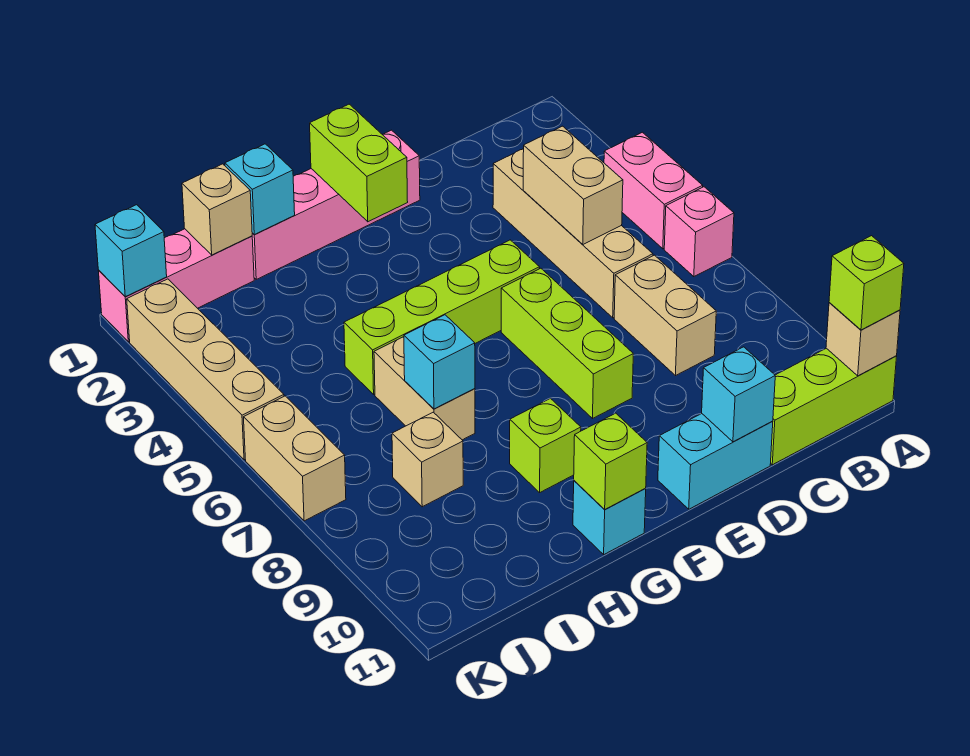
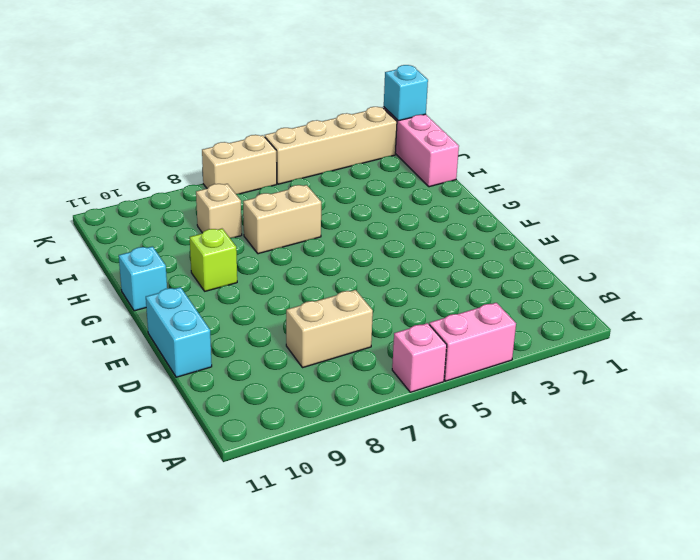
none -> lime brick A11:C11 level 1
none -> tan brick C3:C6 level 1
none -> pink brick E1:H1 level 1

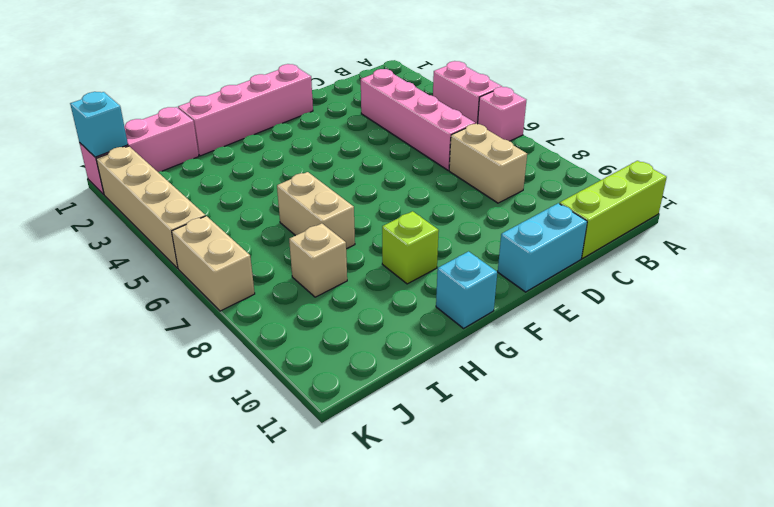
pink brick C3:C6 level 1 -> tan brick C3:C6 level 1
none -> lime brick E5:H5 level 1
none -> lime brick E6:E8 level 1
none -> tan brick A11 level 2

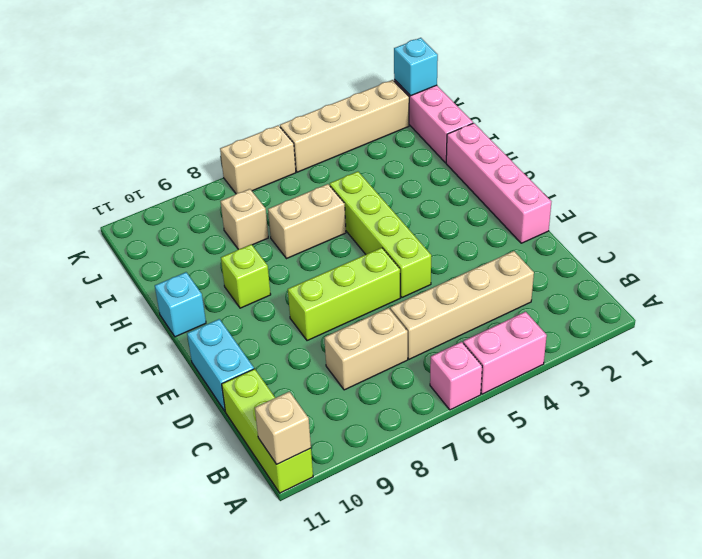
none -> tan brick C4:C5 level 2
none -> cyan brick D11 level 2
none -> lime brick F1:F2 level 2

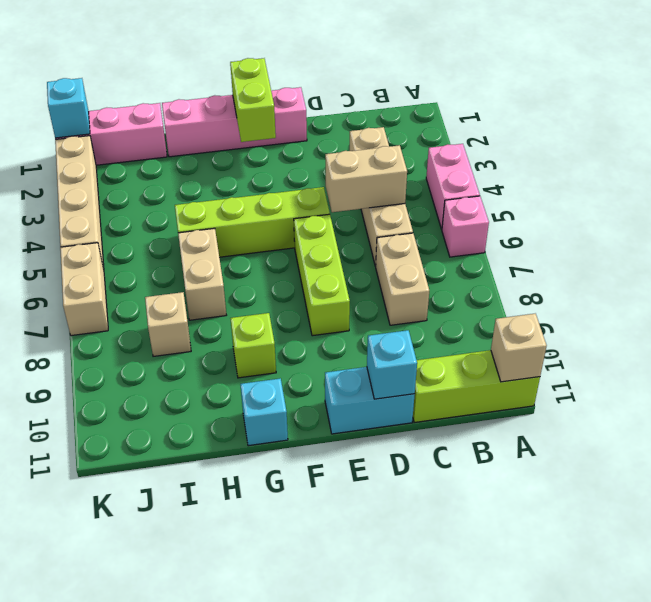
tan brick C5:D5 level 2 -> tan brick C4:C5 level 2
none -> lime brick G11 level 2
none -> cyan brick H1 level 2
none -> cyan brick H7 level 2

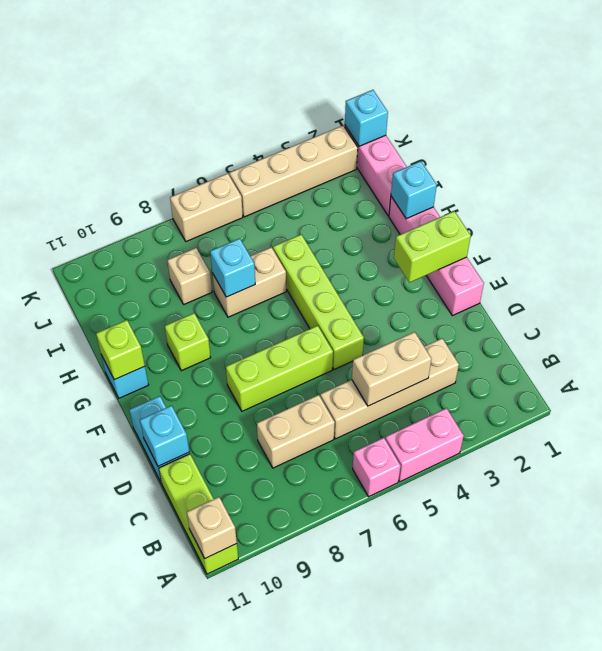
none -> tan brick I1 level 2
none -> lime brick A11 level 3

